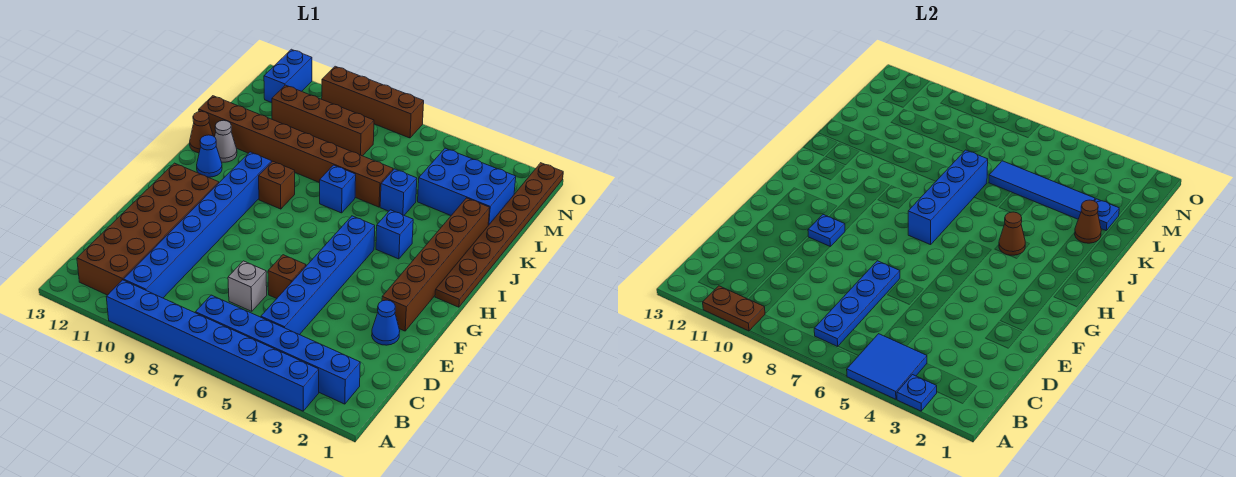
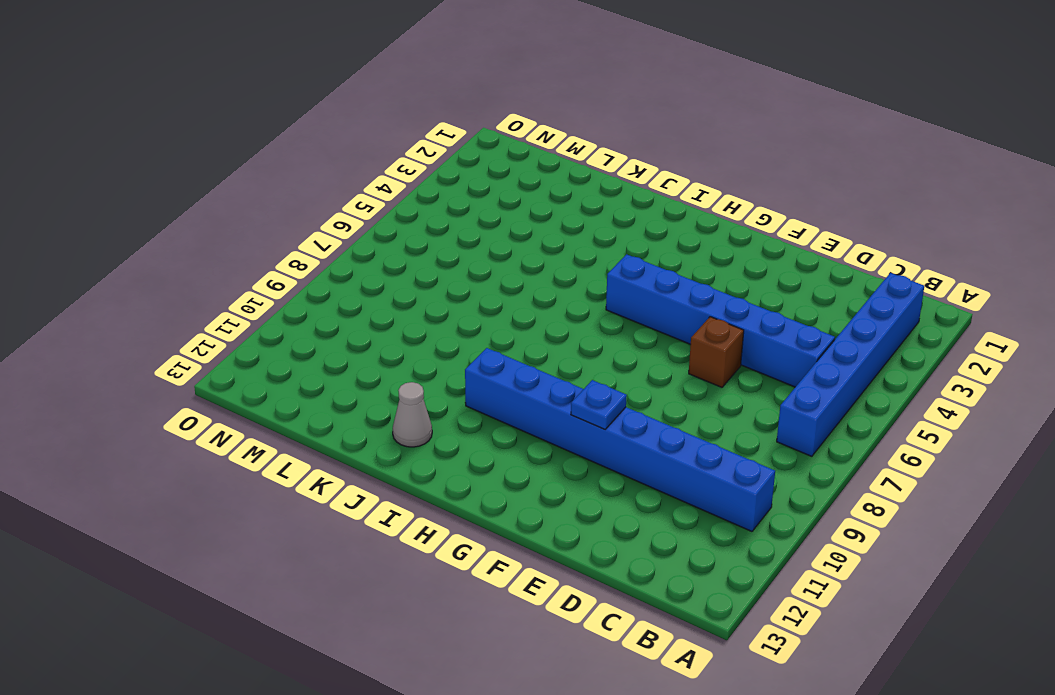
none -> blue brick A3:A10 level 1
none -> brown brick B11:G12 level 1
none -> grey brick D7 level 1
none -> blue cone E2 level 1

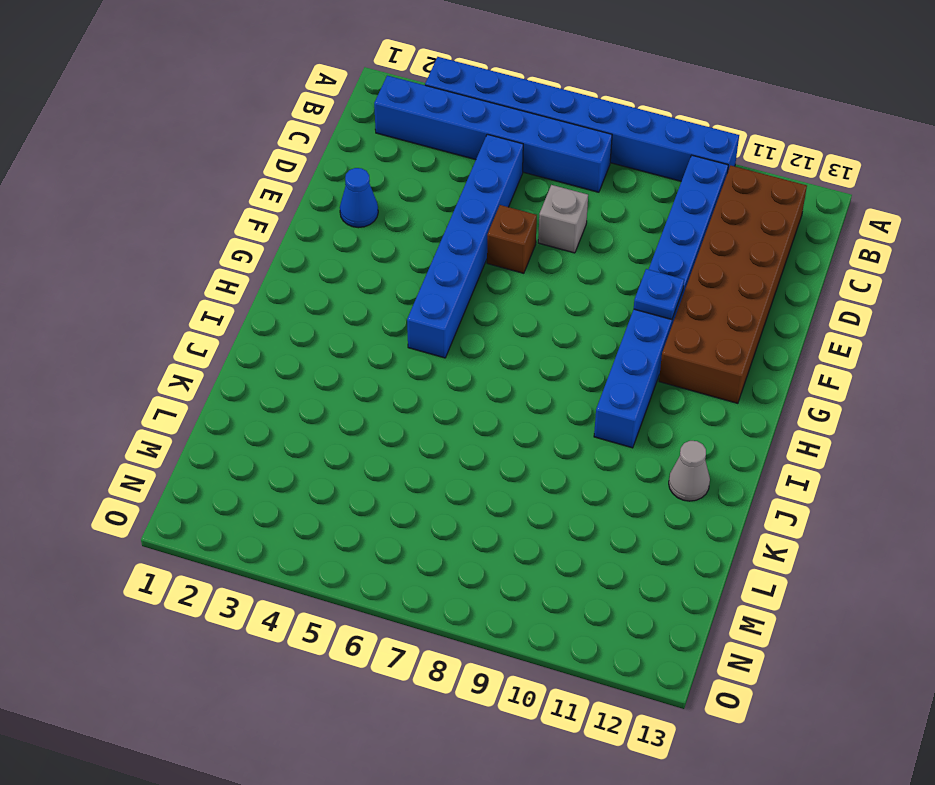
none -> brown brick F2:K2 level 1
none -> brown plate H1:O1 level 1
none -> blue brick I4 level 1
none -> brown brick I9 level 1

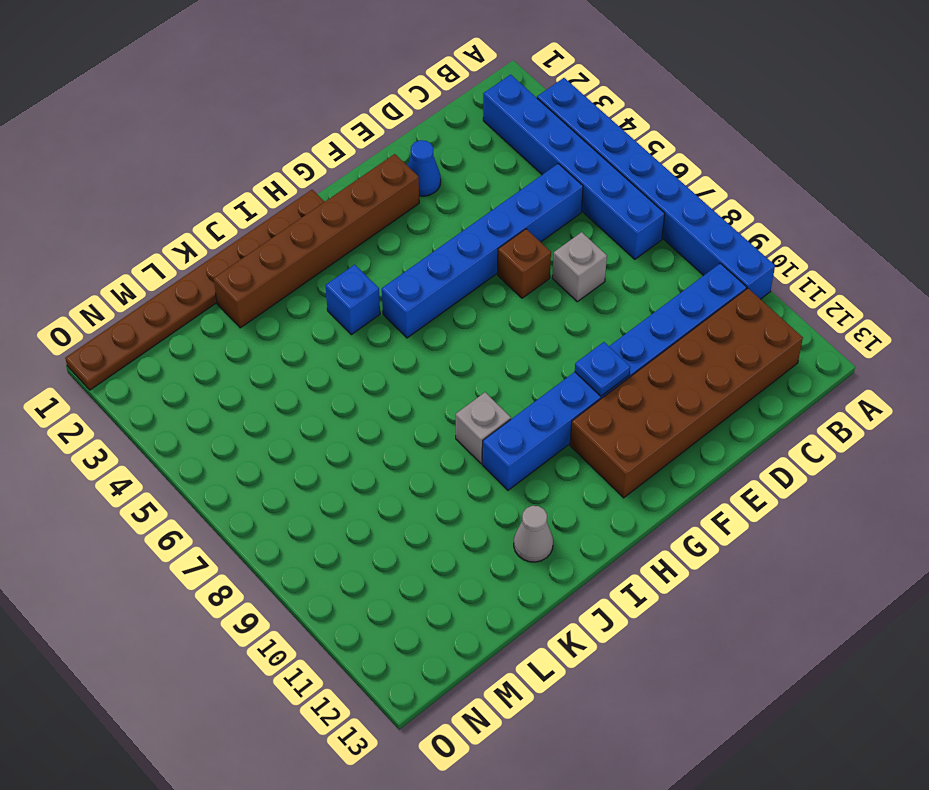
grey brick I9 level 1 -> brown brick I9 level 1
none -> blue cone I12 level 1
none -> blue brick J7 level 1
none -> brown cone J13 level 1
none -> blue brick K5 level 1

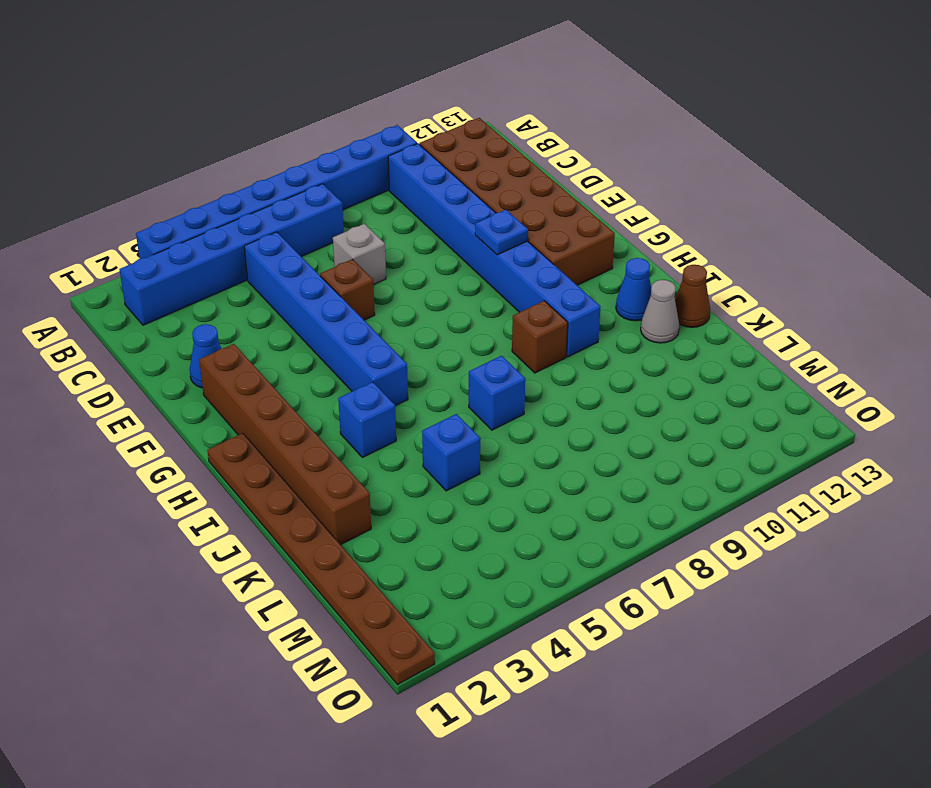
none -> brown brick K6:K13 level 1
none -> blue brick L2:M4 level 1
none -> brown brick M8:M11 level 1
none -> blue brick N12:O12 level 1

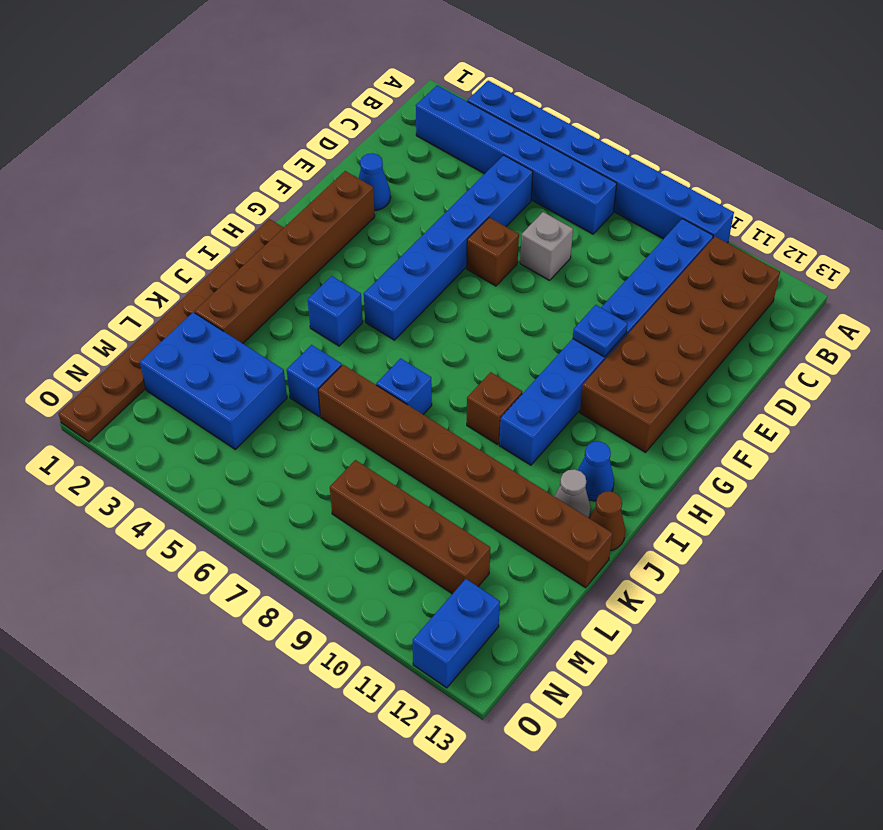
none -> brown brick O7:O10 level 1
none -> blue plate A3 level 2
none -> blue tile A4:B5 level 2
none -> brown plate A10:A11 level 2

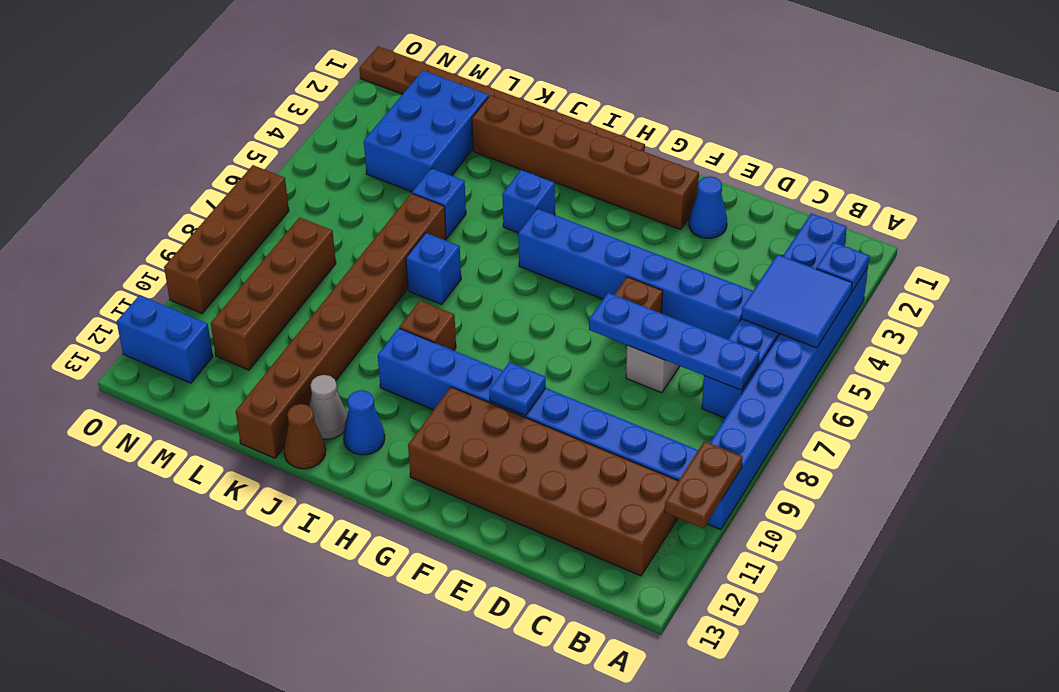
none -> blue brick H7:K7 level 2
none -> brown cone I4 level 2
none -> brown cone K2 level 2
none -> blue plate L2 level 2

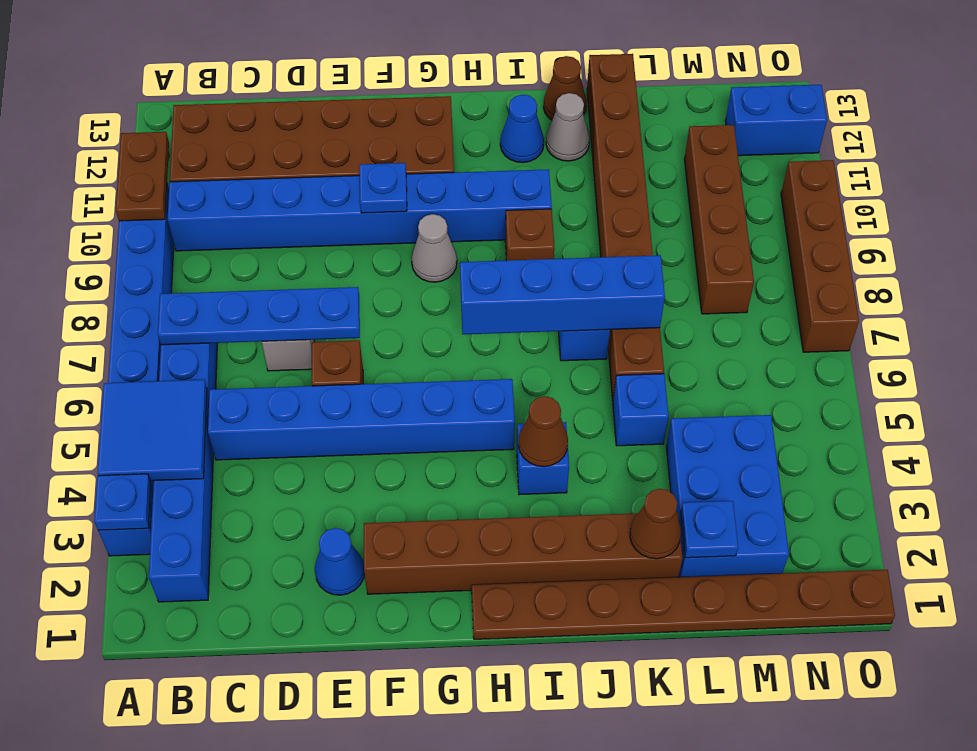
grey cone G9 level 1 -> none
none -> blue tile L3:L6 level 2

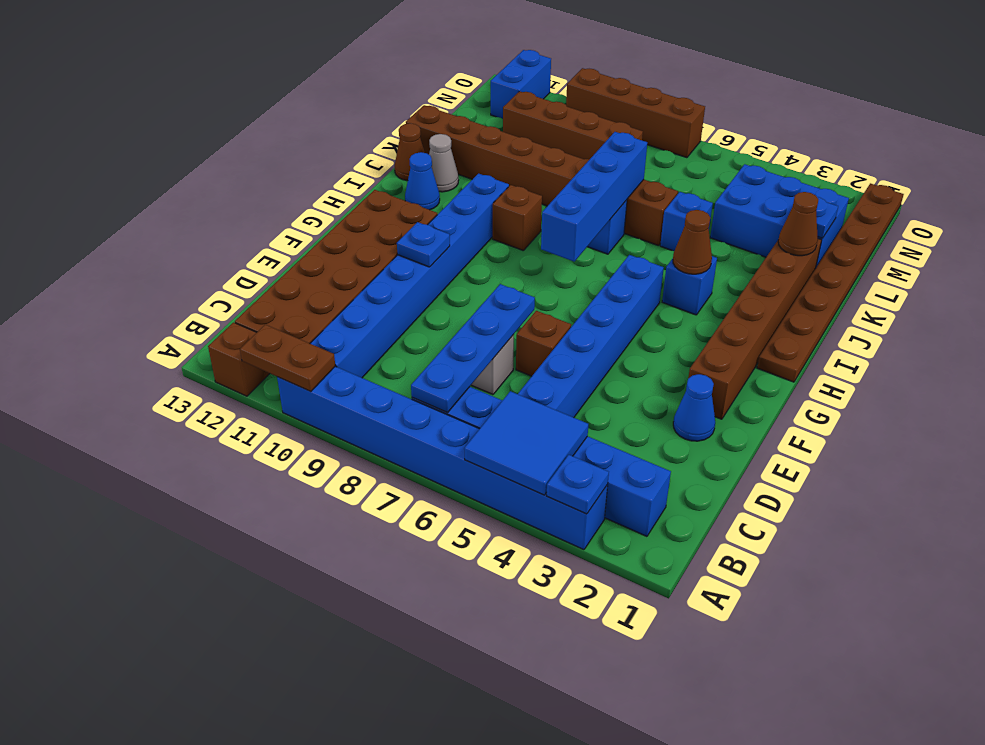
brown brick A12 level 1 -> none
none -> blue tile L3:L6 level 2

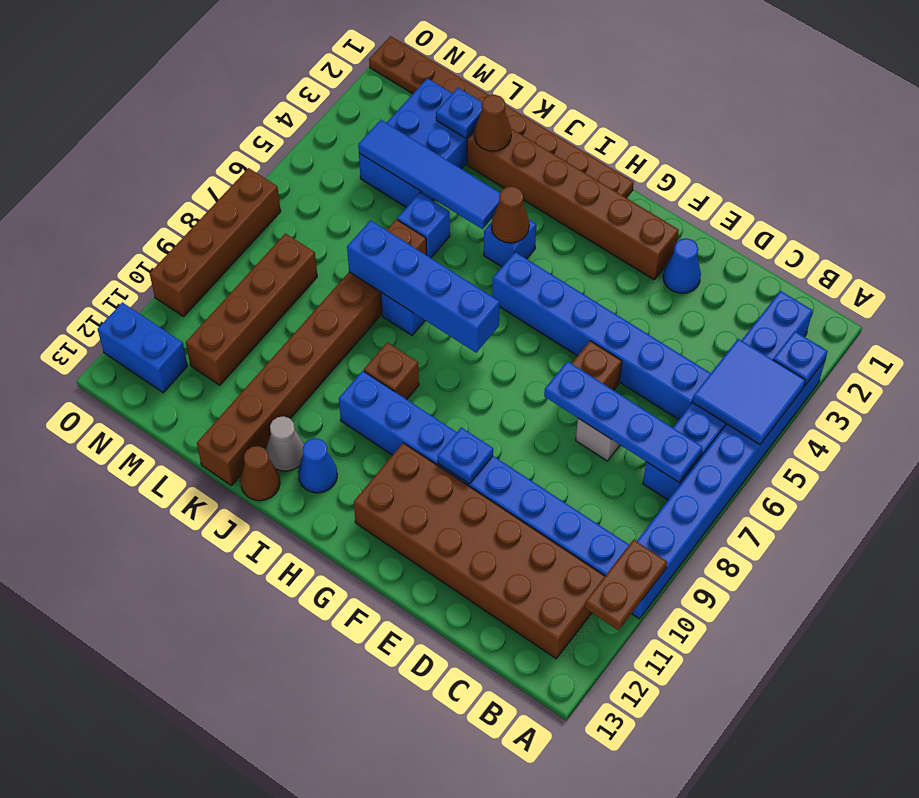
blue tile J4:M4 level 2 -> blue tile L3:L6 level 2

